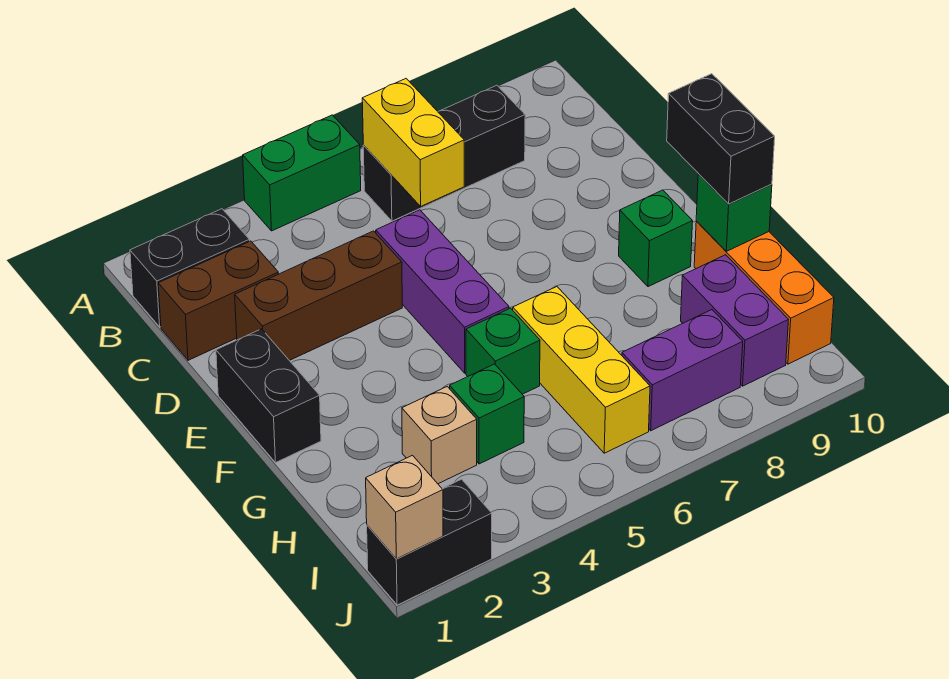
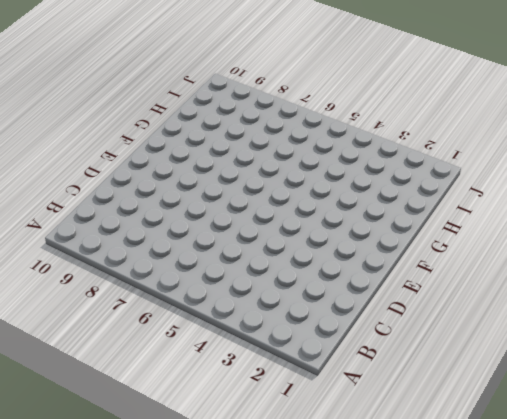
none -> green brick A4:A5 level 1
none -> black brick B1:B2 level 1
none -> black brick B6:B8 level 1

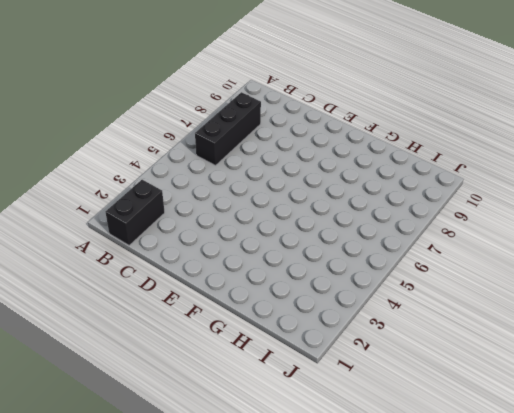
none -> green brick A4:A5 level 1
none -> brown brick C1:C2 level 1
none -> brown brick D2:D4 level 1

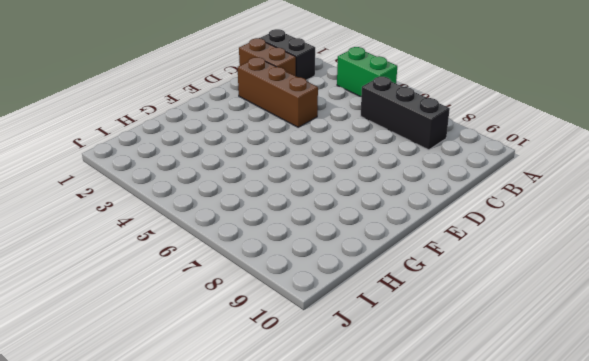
none -> purple brick D5:F5 level 1
none -> black brick E1:F1 level 1
none -> green brick F9 level 1

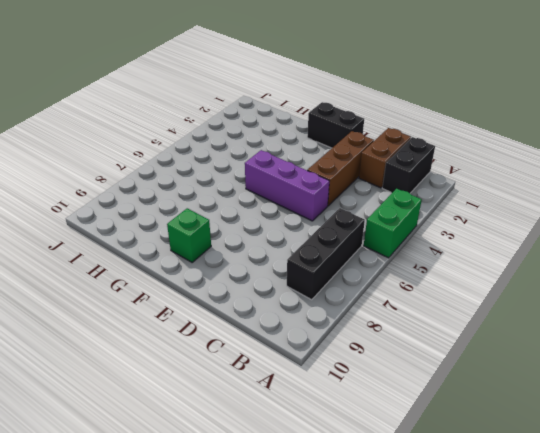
none -> green brick G5 level 1
none -> yellow brick G6:I6 level 1
none -> orange brick G10:I10 level 1

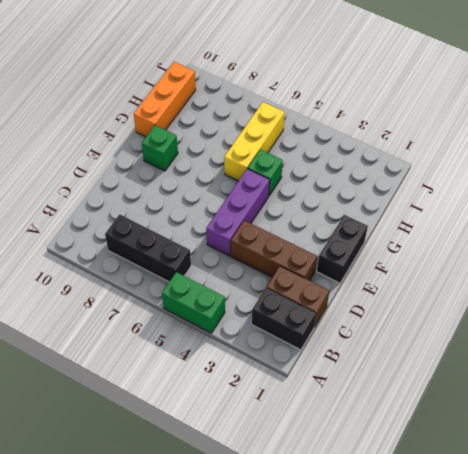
none -> tan brick H3 level 1
none -> green brick H4 level 1
none -> purple brick H9:I9 level 1

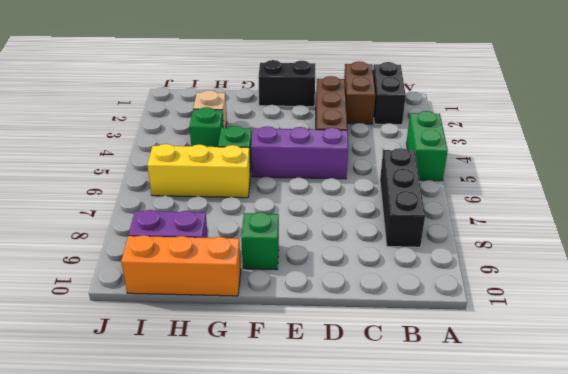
none -> purple brick I7:I8 level 1
none -> black brick J1:J2 level 1
none -> yellow brick B6:C6 level 2

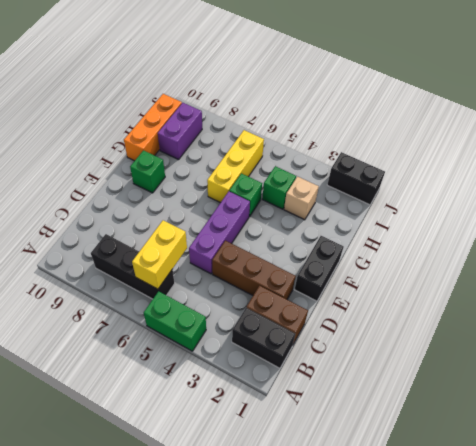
none -> purple brick I7:I8 level 1
none -> green brick G10 level 2
none -> tan brick J1 level 2

